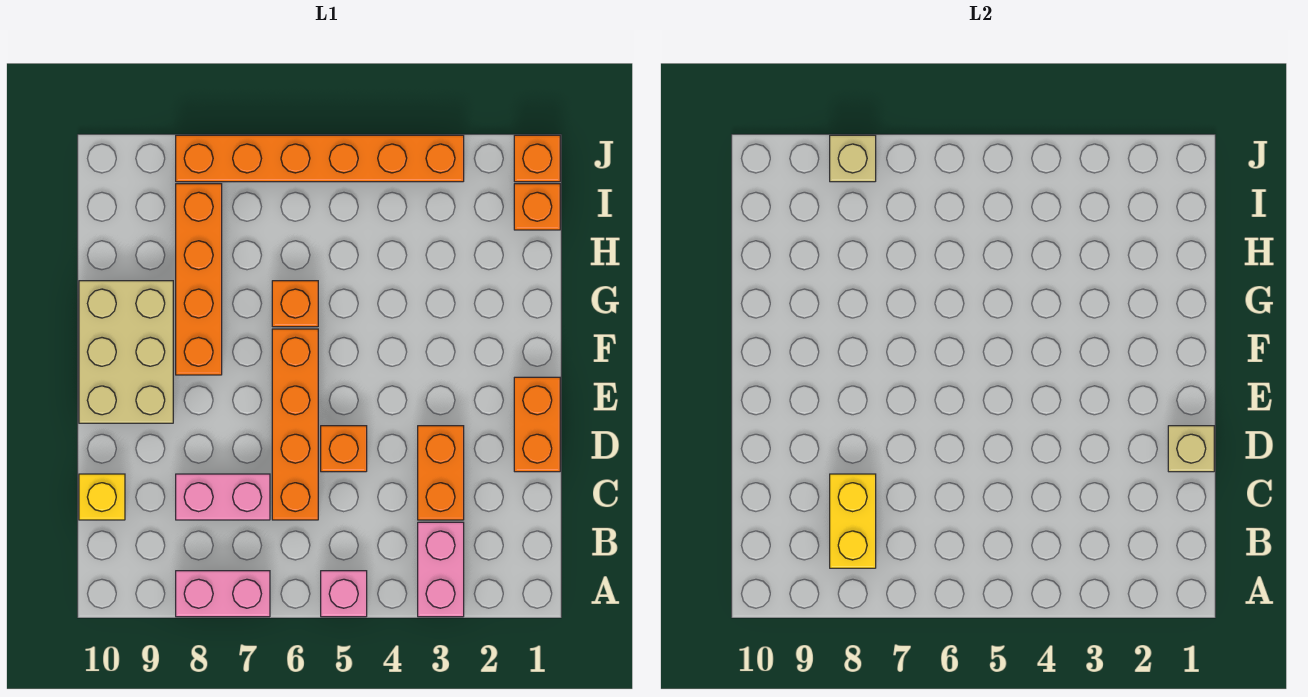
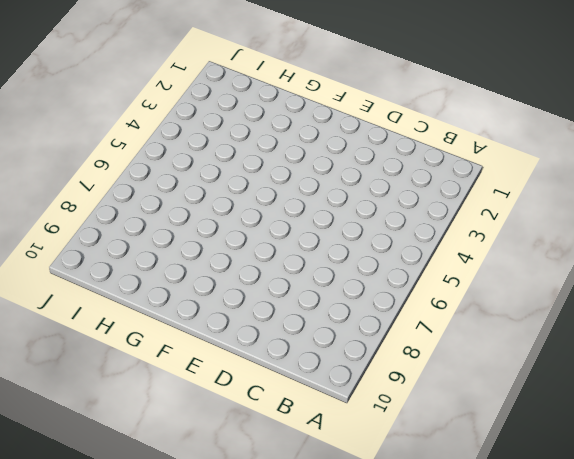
none -> pink brick A3:B3 level 1
none -> pink brick A5 level 1
none -> pink brick A7:A8 level 1

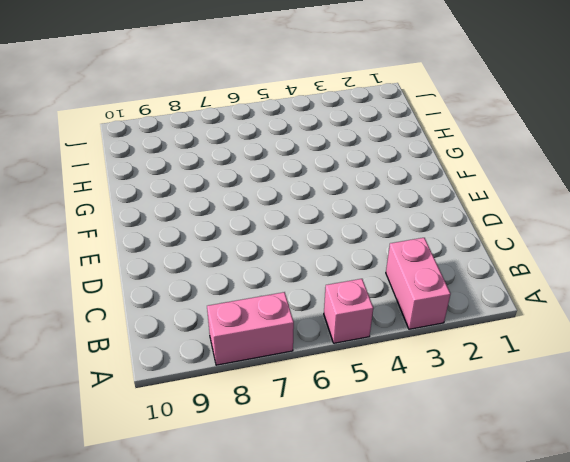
none -> orange brick C3:D3 level 1
none -> orange brick C6:F6 level 1
none -> pink brick C7:C8 level 1

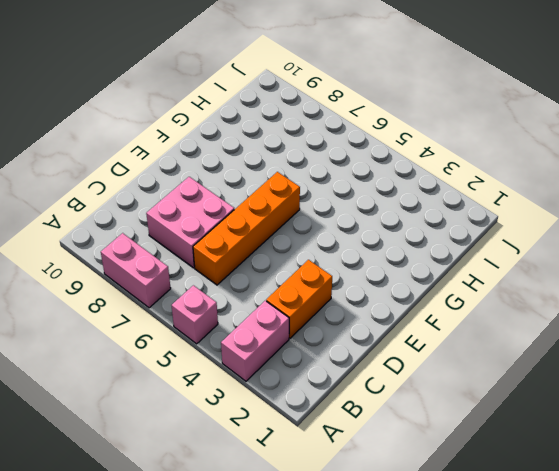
pink brick C7:D8 level 1 -> pink brick C7:C8 level 1
none -> yellow brick C10 level 1
none -> orange brick D1:E1 level 1
none -> orange brick D5 level 1

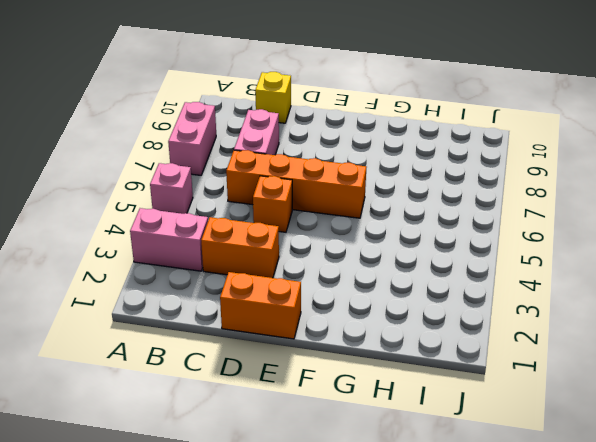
none -> tan brick E9:G10 level 1
none -> orange brick F8:I8 level 1
none -> orange brick G6 level 1

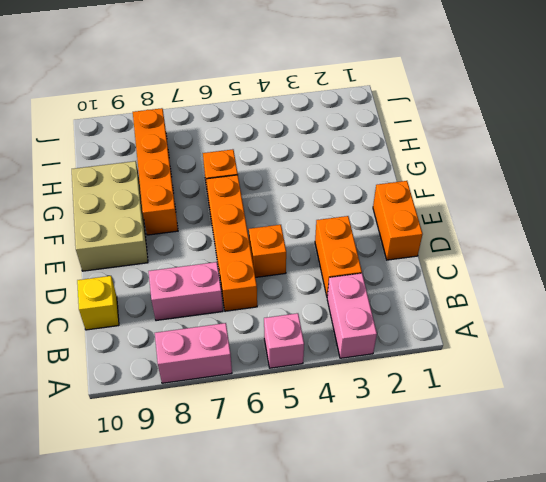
none -> orange brick I1 level 1
none -> orange brick J1 level 1
none -> orange brick J3:J8 level 1

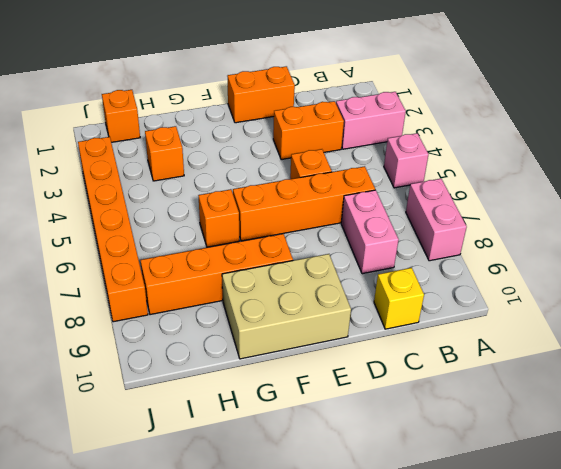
orange brick H3 level 1 -> orange brick J1 level 1
none -> yellow brick B8:C8 level 2
none -> tan brick D1 level 2
none -> tan brick J8 level 2

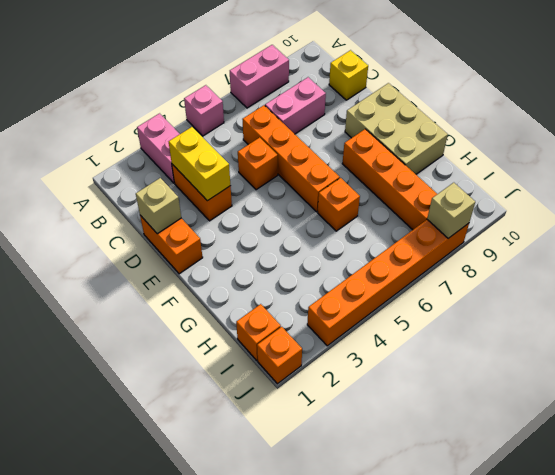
yellow brick C3:D3 level 2 -> yellow brick B8:C8 level 2

